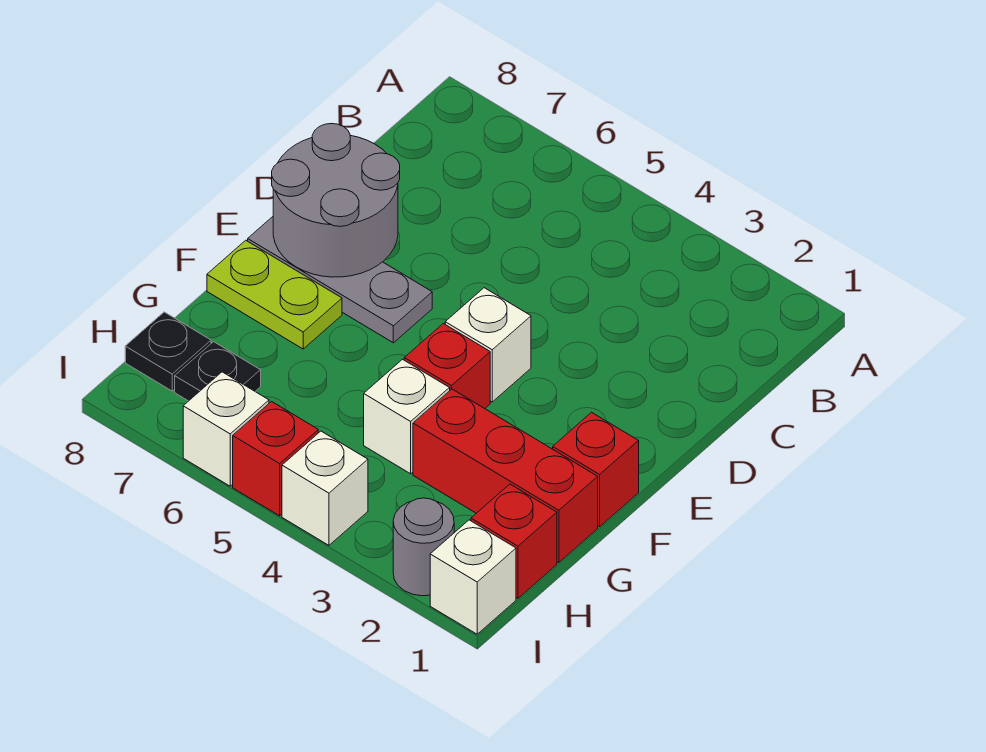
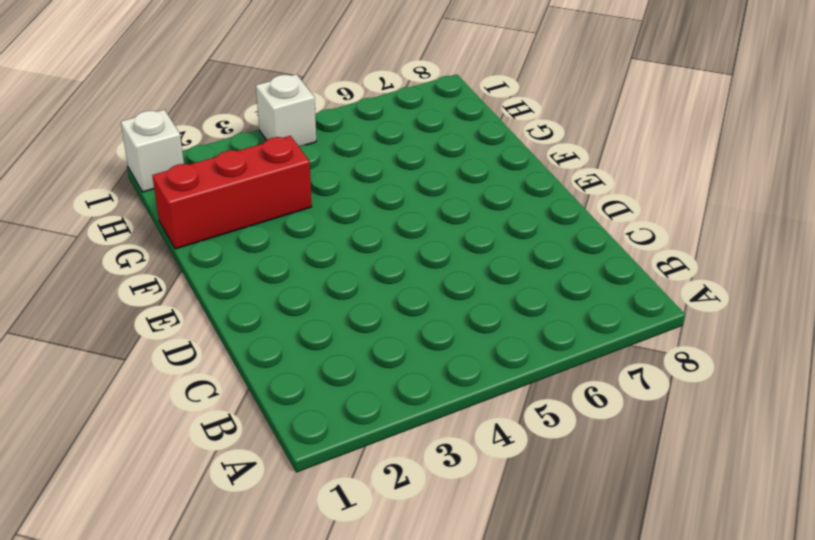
none -> white brick E4 level 1
none -> grey plate E6:E8 level 1
none -> red brick F1 level 1

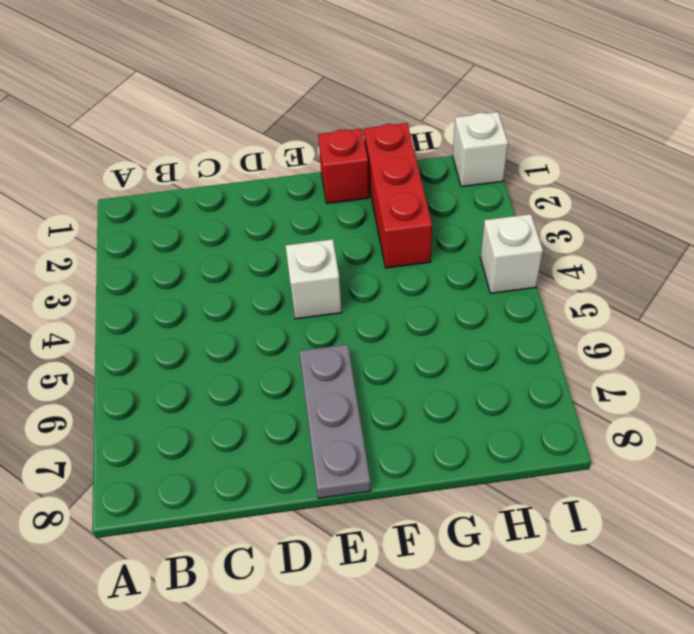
none -> red brick F4 level 1
none -> lime plate F7:F8 level 1
none -> white brick G4 level 1

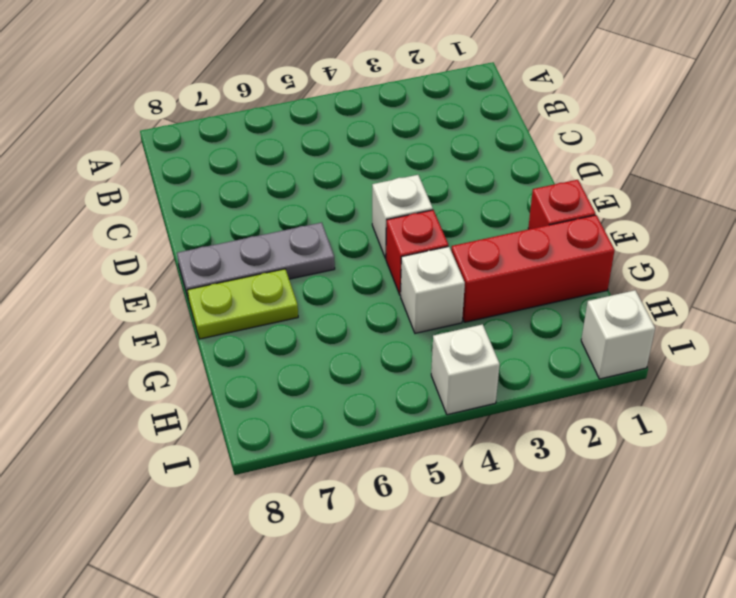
none -> red brick H1 level 1
none -> black plate H7 level 1
none -> black plate H8 level 1

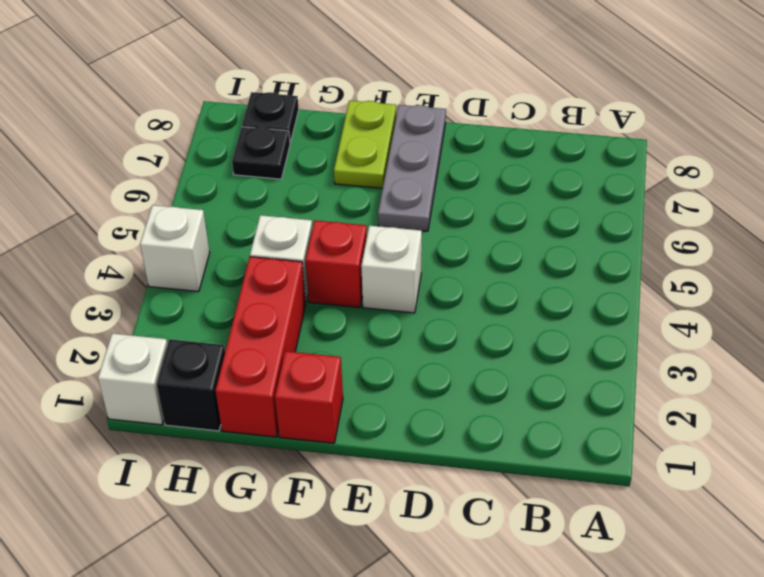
black brick H1 level 1 -> red brick H1 level 1
none -> grey round brick I2 level 1
none -> red brick I5 level 1
none -> white brick I6 level 1

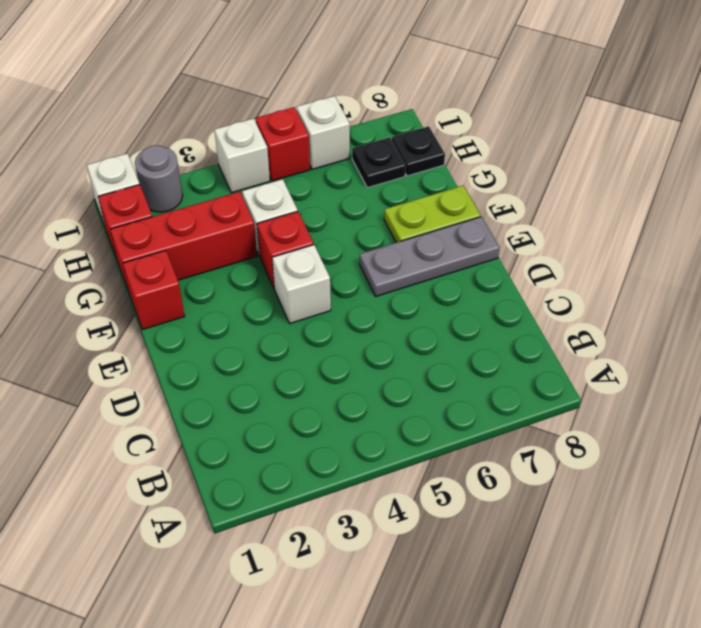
none -> grey round brick D7:E8 level 2

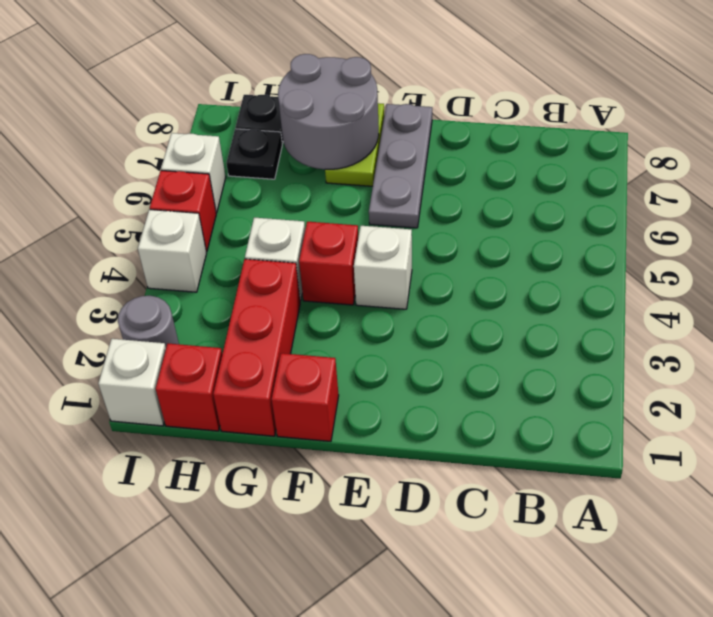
grey round brick F7:G8 level 2 -> grey round brick D7:E8 level 2

